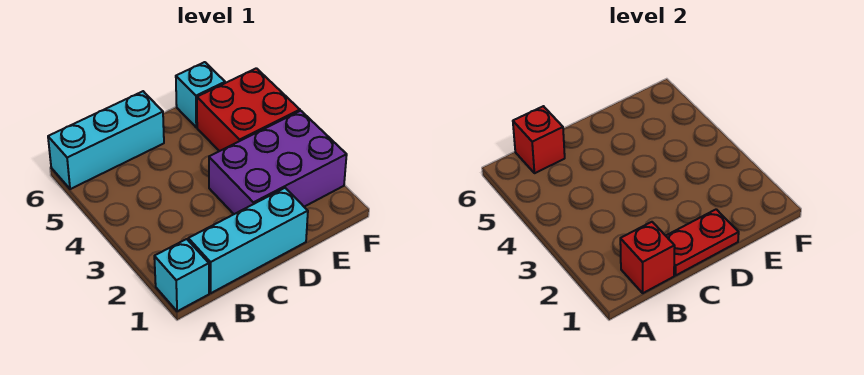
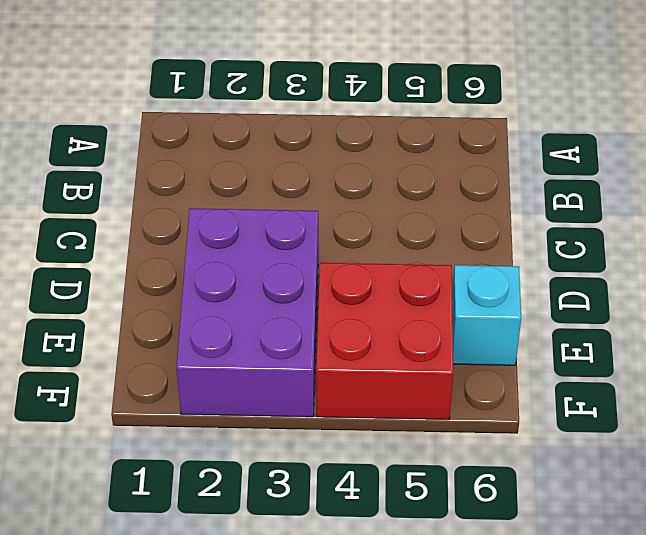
none -> cyan brick A1 level 1
none -> cyan brick A6:C6 level 1

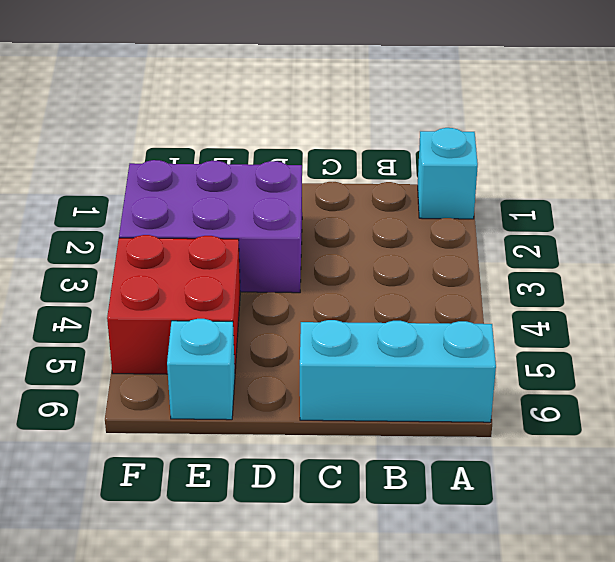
none -> cyan brick B1:D1 level 1
none -> red brick B1 level 2

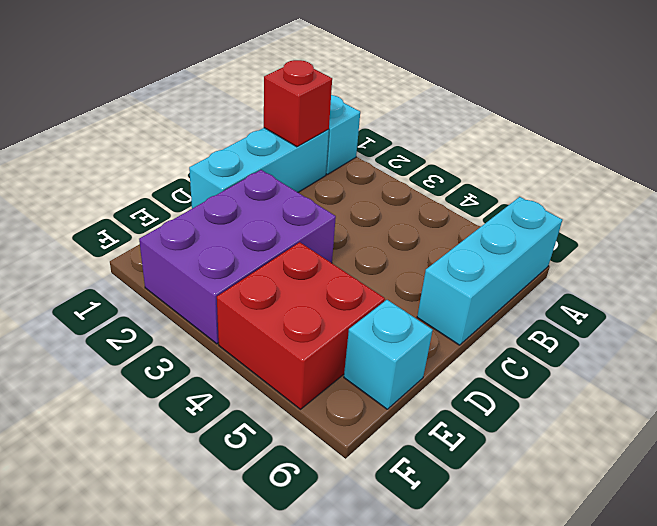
none -> red brick B6 level 2
none -> red plate C1:D1 level 2

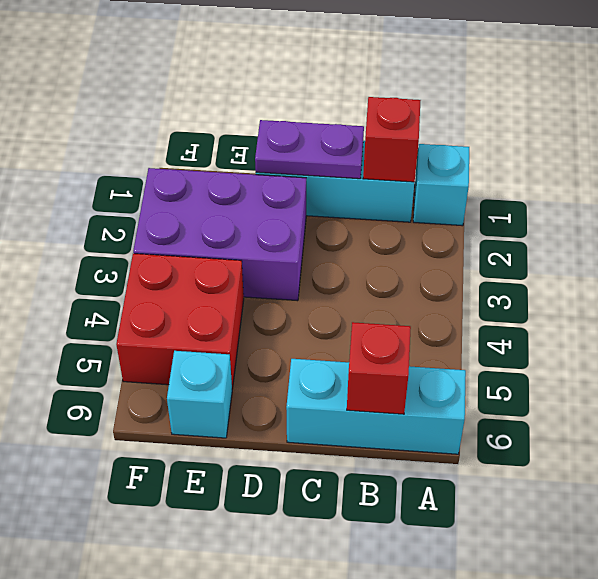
purple plate C1:D1 level 2 -> red plate C1:D1 level 2

